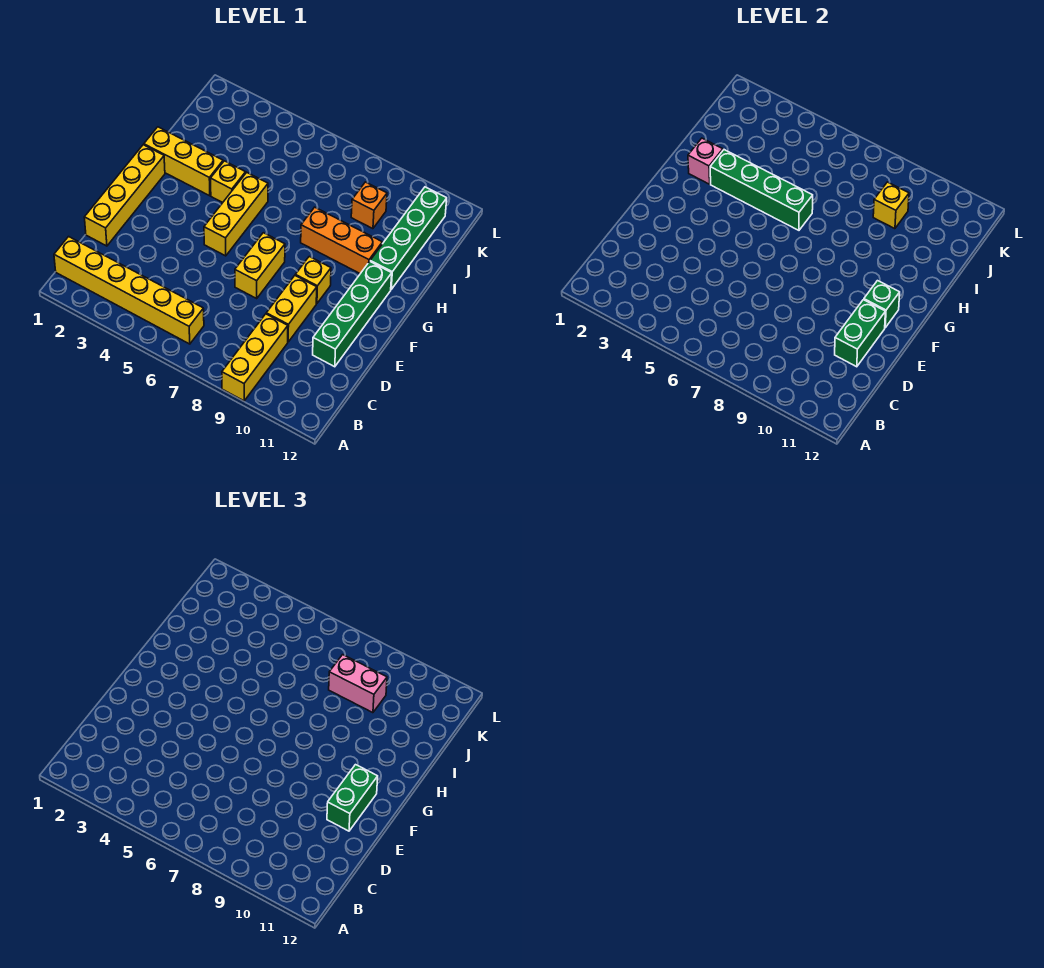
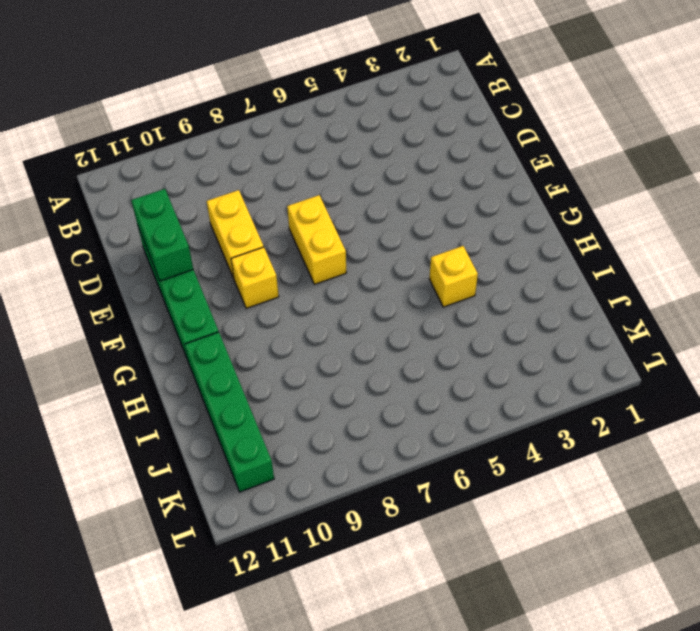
none -> yellow brick A9:C9 level 1
none -> yellow brick B1:B6 level 1
none -> yellow brick D1:G1 level 1

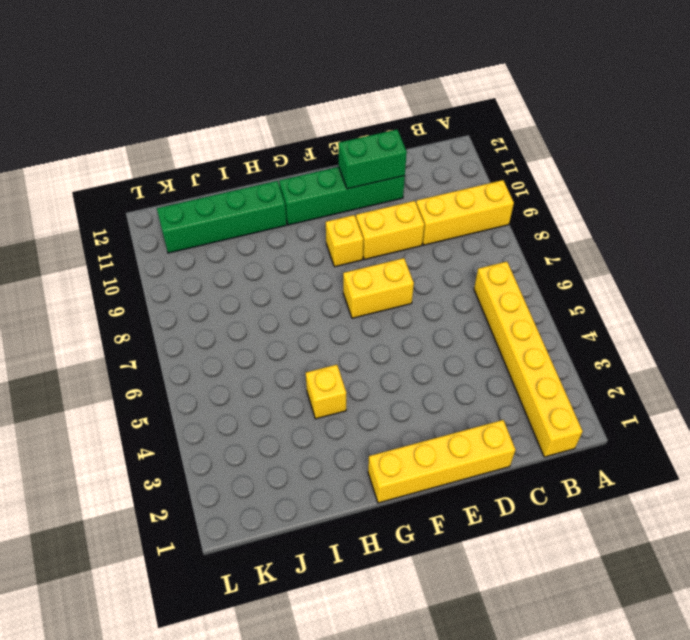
none -> yellow brick F5:H5 level 1
none -> yellow brick H1:H3 level 1
none -> orange brick H8:H10 level 1

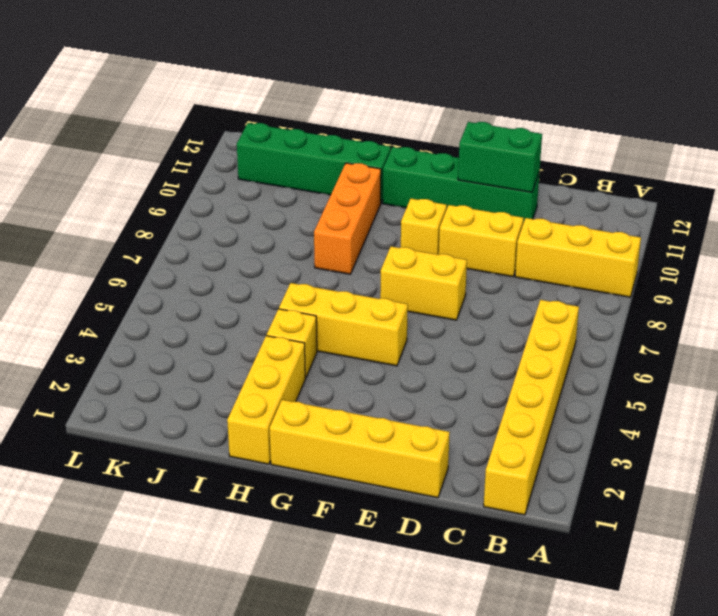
none -> orange brick J9 level 1
none -> green brick F11 level 2
none -> pink brick H2 level 2

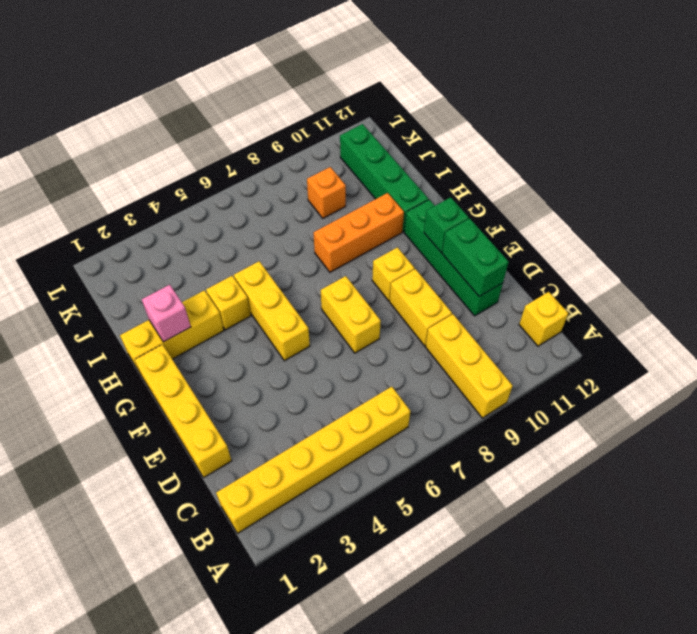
yellow brick B12 level 1 -> yellow brick J9 level 2
none -> green brick H3:H6 level 2
none -> green brick E11:F11 level 3
none -> pink brick J8:J9 level 3

